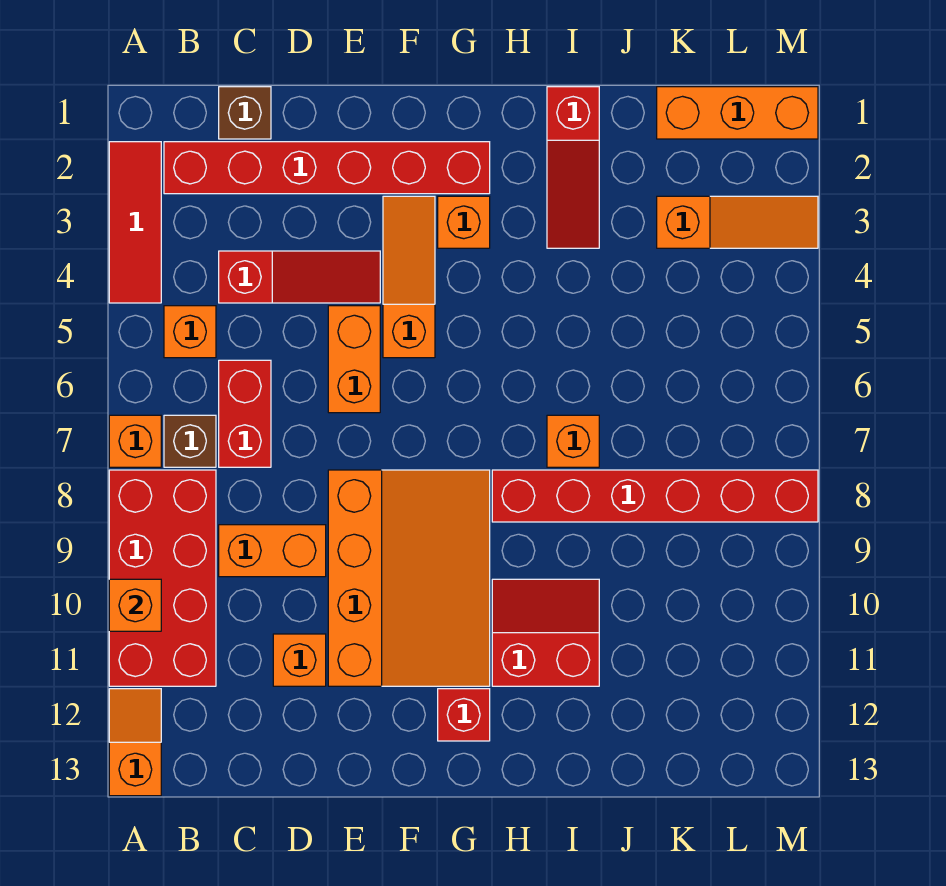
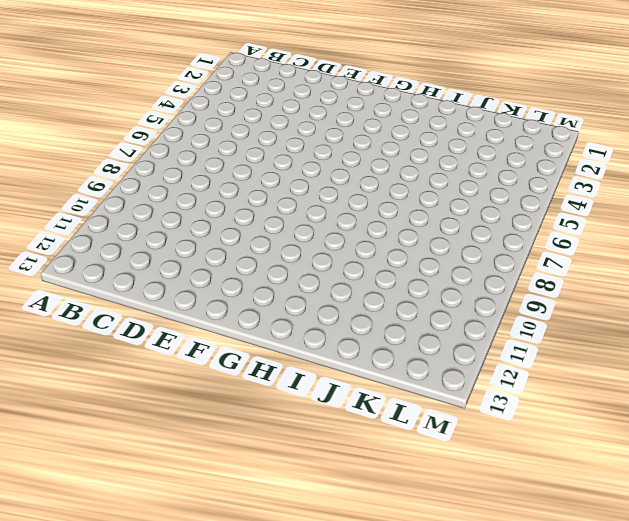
none -> red tile A2:A4 level 1
none -> orange brick A7 level 1
none -> red brick A8:B11 level 1

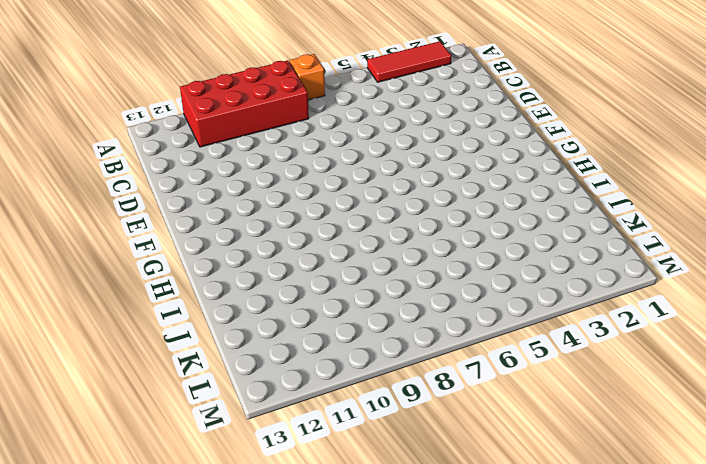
none -> orange slope A12:A13 level 1 top 13
none -> red brick B2:G2 level 1
none -> orange brick B5 level 1

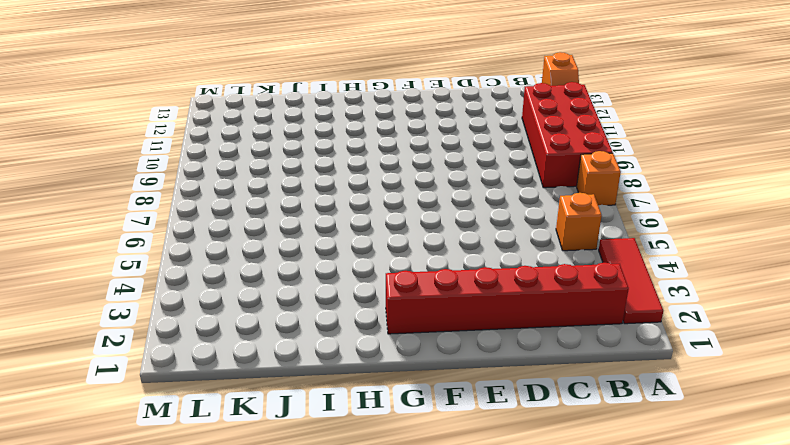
none -> brown brick B7 level 1
none -> brown brick C1 level 1
none -> red slope C4:E4 level 1 top C

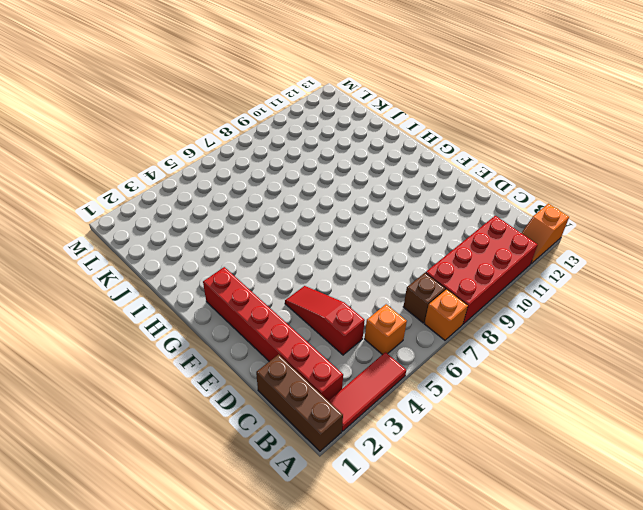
brown brick A1:C1 level 1 -> brown brick C1 level 1
none -> red brick C6:C7 level 1
none -> orange brick C9:D9 level 1
none -> orange brick D11 level 1

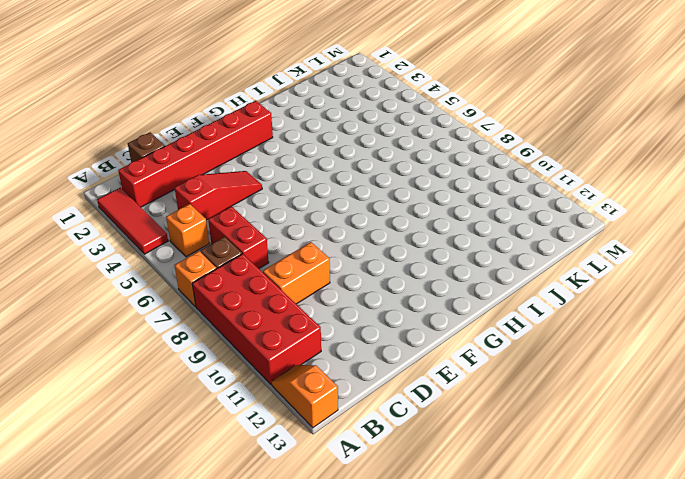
none -> orange brick D11 level 1
none -> orange brick E5:E6 level 1
none -> orange slope E8:G11 level 1 top E

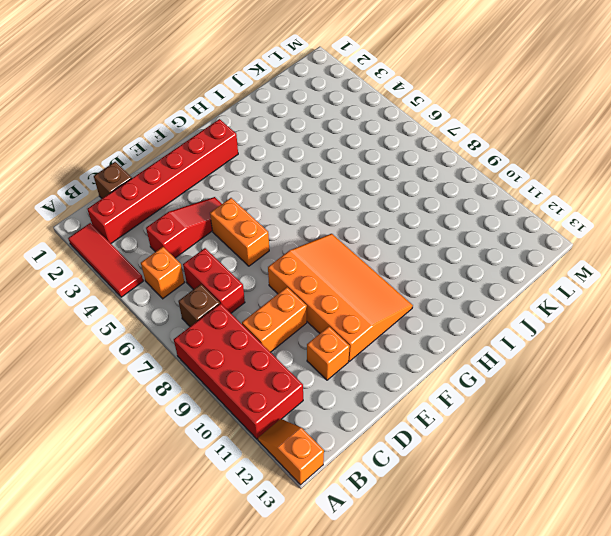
none -> orange brick A7 level 1
none -> orange slope F3:F5 level 1 top 5
none -> orange brick G3 level 1

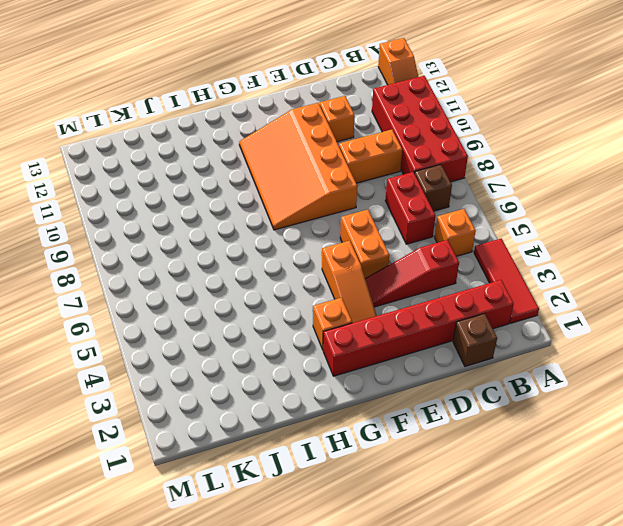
none -> orange brick A7 level 1
none -> red brick G12 level 1
none -> red brick H8:M8 level 1

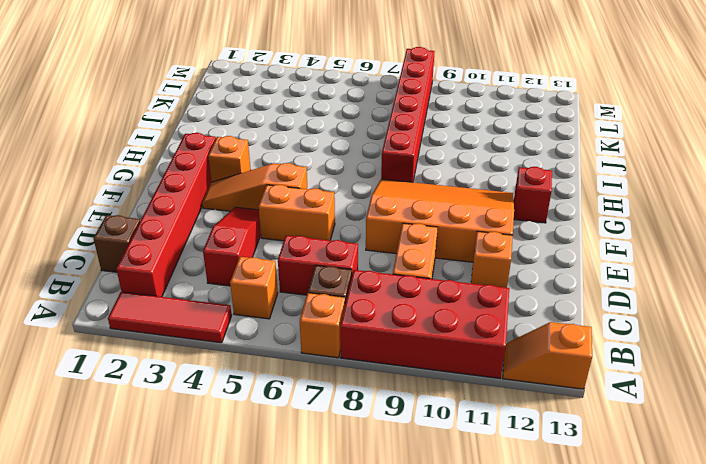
none -> red slope H10:I11 level 1 top 11
none -> red slope I1:I3 level 1 top 1
none -> orange brick I7 level 1

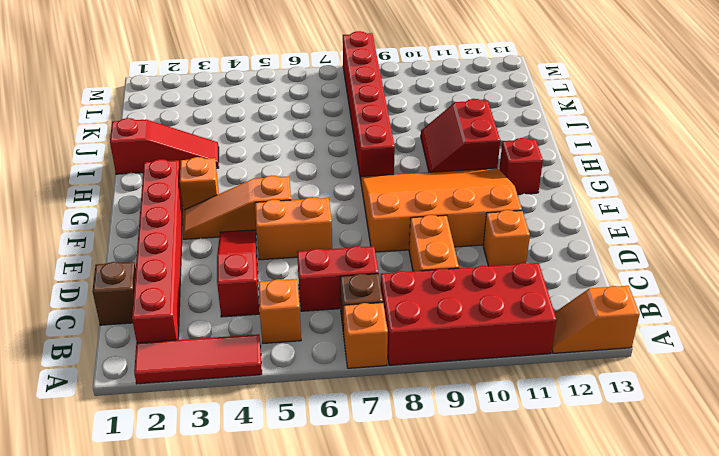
none -> orange brick I7 level 1
none -> orange brick K1:M1 level 1
none -> orange slope K3:M3 level 1 top K

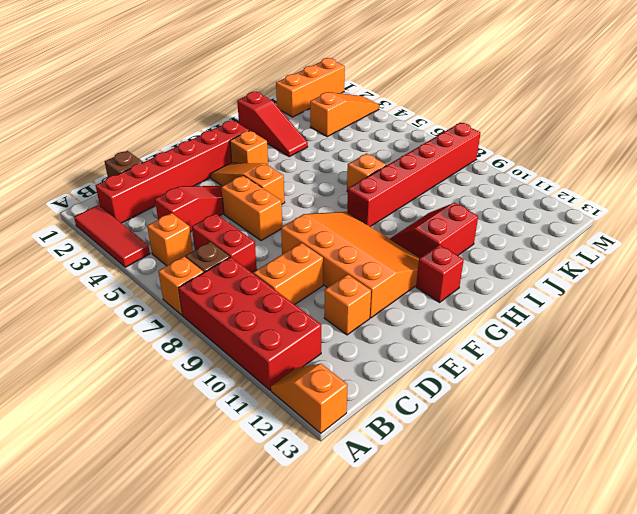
none -> orange brick A10 level 2

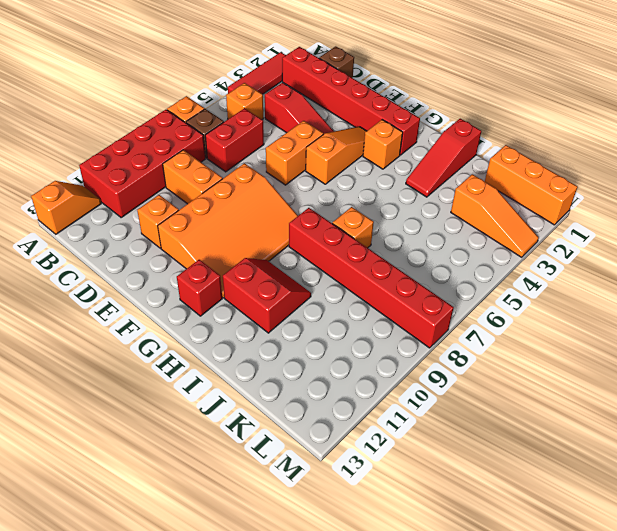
none -> orange brick A10 level 2

